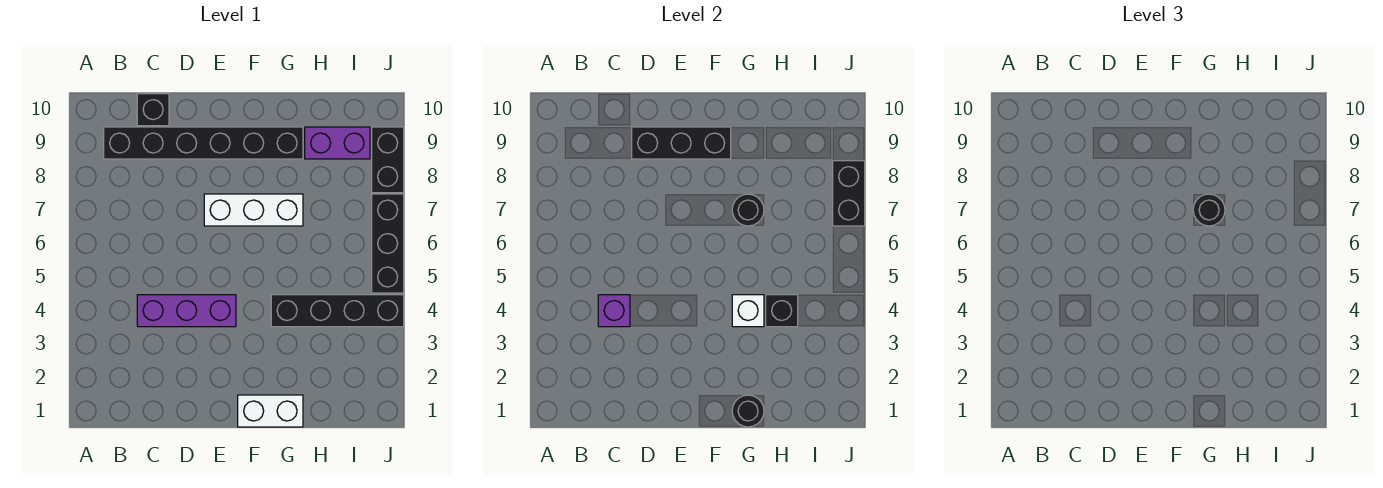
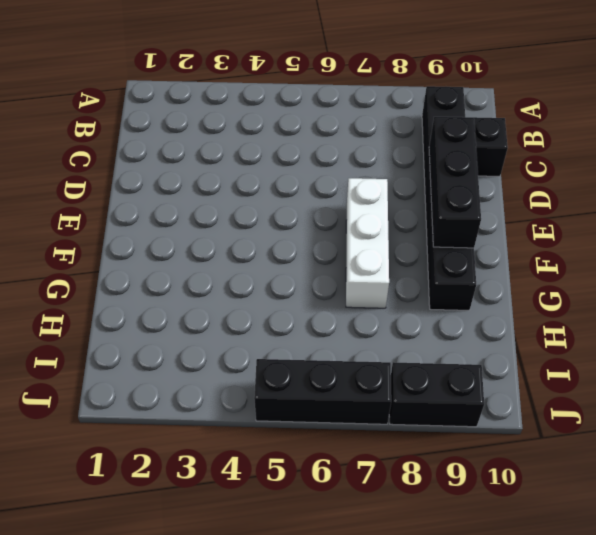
none -> purple brick C4:E4 level 1
none -> white brick F1:G1 level 1
none -> black brick G4:J4 level 1

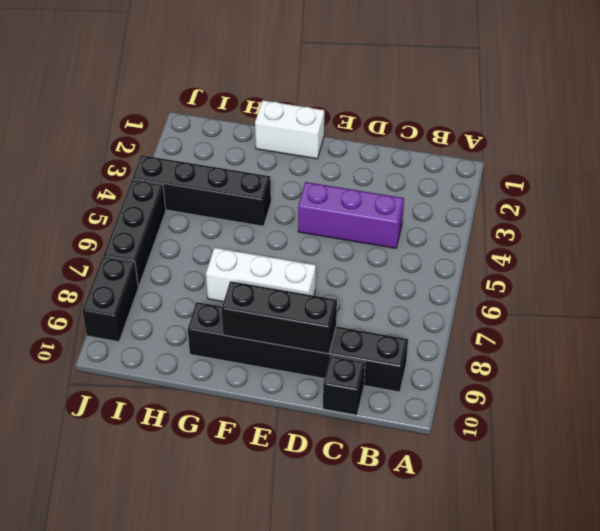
none -> purple brick H9:I9 level 1
none -> purple brick C4 level 2
none -> black round brick G1 level 2

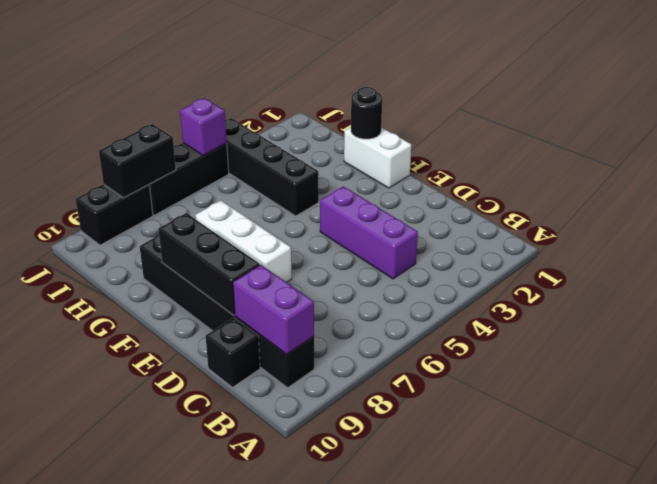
purple brick B9:C9 level 2 -> purple brick H9:I9 level 1
purple brick J5 level 2 -> purple brick C4 level 2
none -> white brick G4 level 2
none -> black round brick G7 level 2
none -> black brick H4 level 2

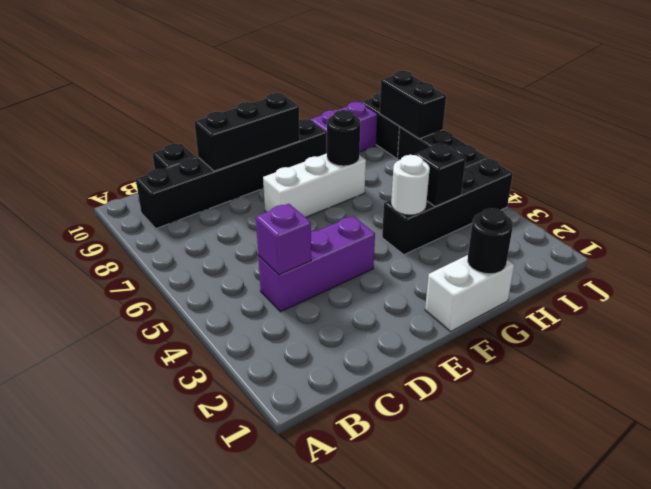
white round brick G4 level 2 -> white brick G4 level 2
none -> black round brick G7 level 3

